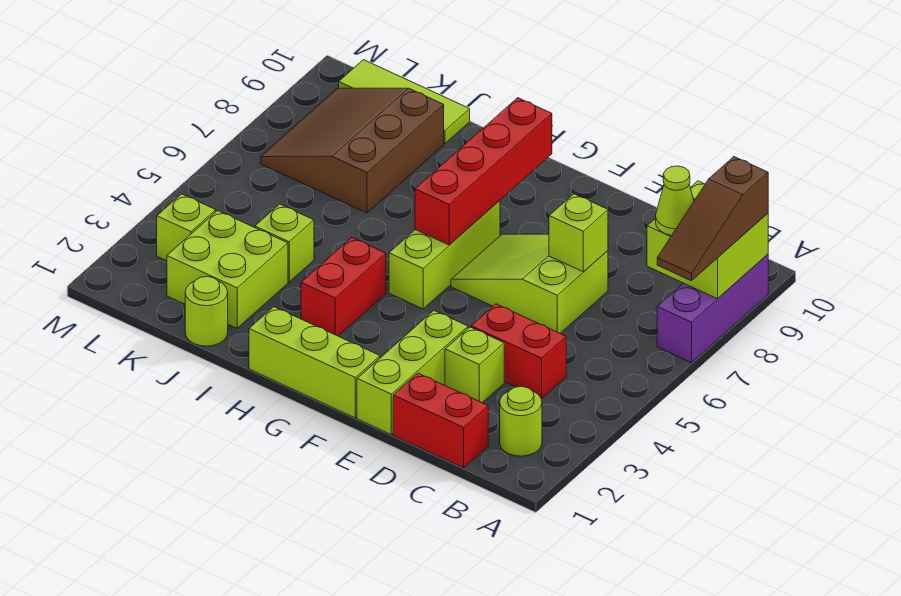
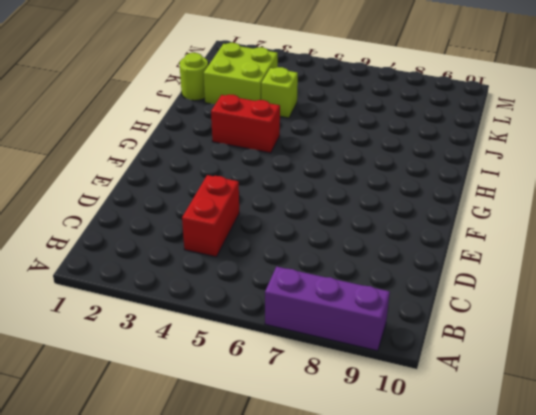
none -> lime round brick B2 level 1
none -> red brick C1:D1 level 1
none -> lime brick D3 level 1

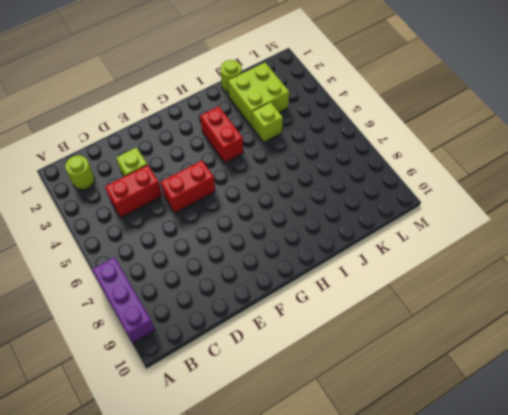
red brick E5:F5 level 1 -> red brick C1:D1 level 1
none -> lime slope D6:F7 level 1 top D
none -> lime brick E1:E3 level 1
none -> lime brick F1:H1 level 1

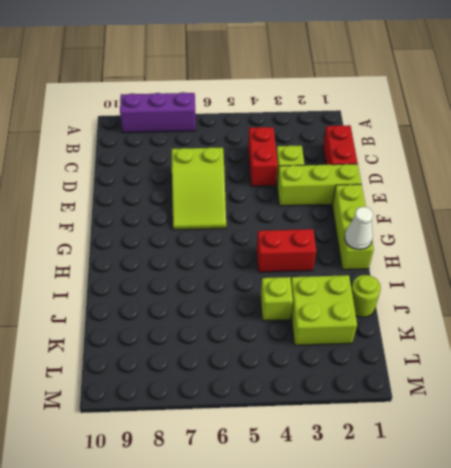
white cone H1 level 2 -> none
none -> lime round brick B2 level 1
none -> lime brick G5:G7 level 1
none -> brown slope J7:L9 level 1 top J

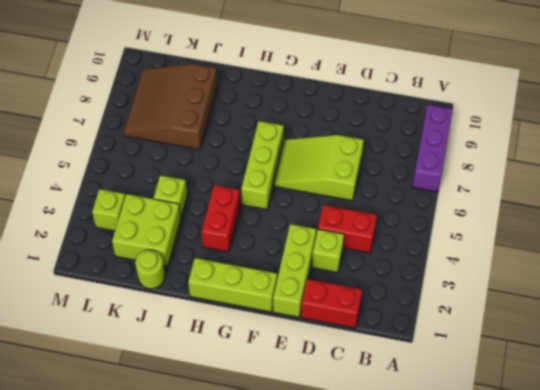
none -> lime round brick B2 level 1
none -> lime tile J10:L10 level 1
none -> lime brick A8:B9 level 2

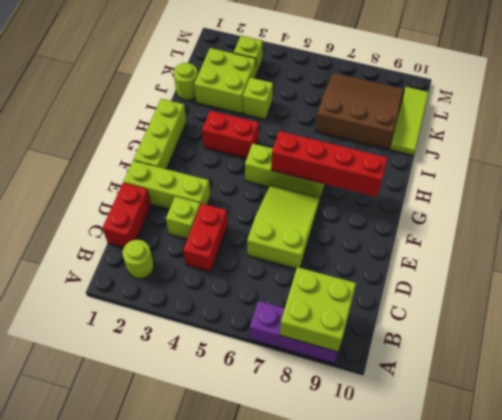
none -> lime brick D7 level 2
none -> brown slope A7:A9 level 3 top 9
none -> lime cone B8 level 3

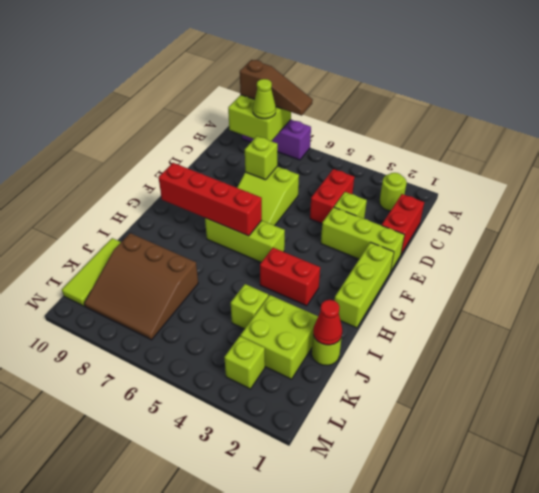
red cone J1 level 2 -> none

